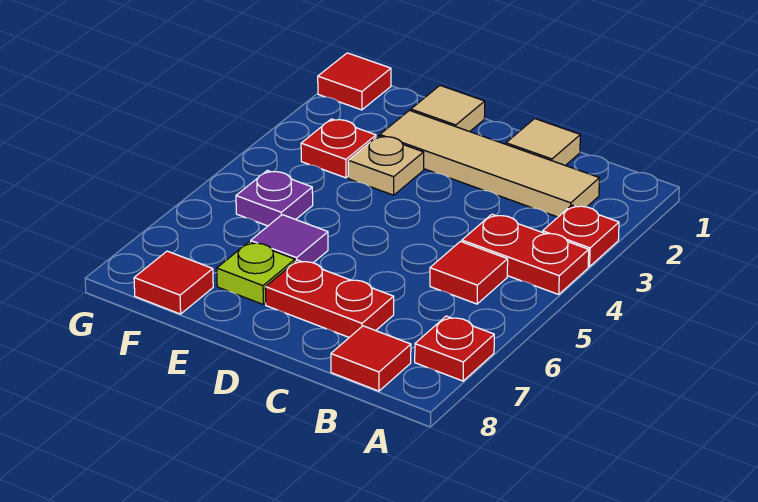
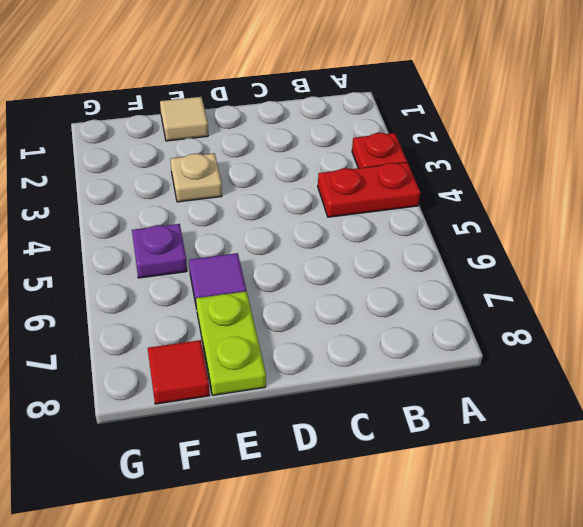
lime plate E7:E8 level 1 -> lime plate E7 level 1
none -> red plate A7 level 1
none -> tan tile B2:E2 level 1
none -> red tile B5 level 1

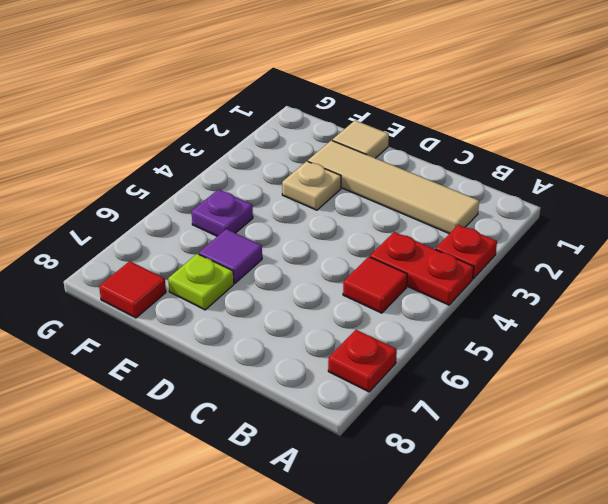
none -> red tile B8 level 1
none -> tan tile C1 level 1
none -> red plate C7:D7 level 1

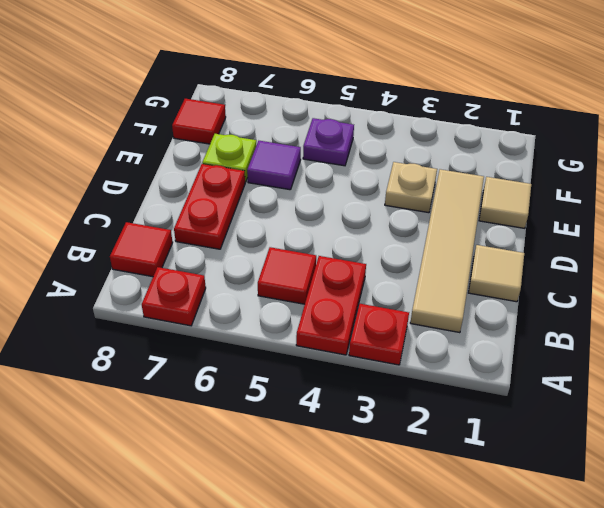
none -> red plate F3 level 1
none -> red tile G1 level 1

